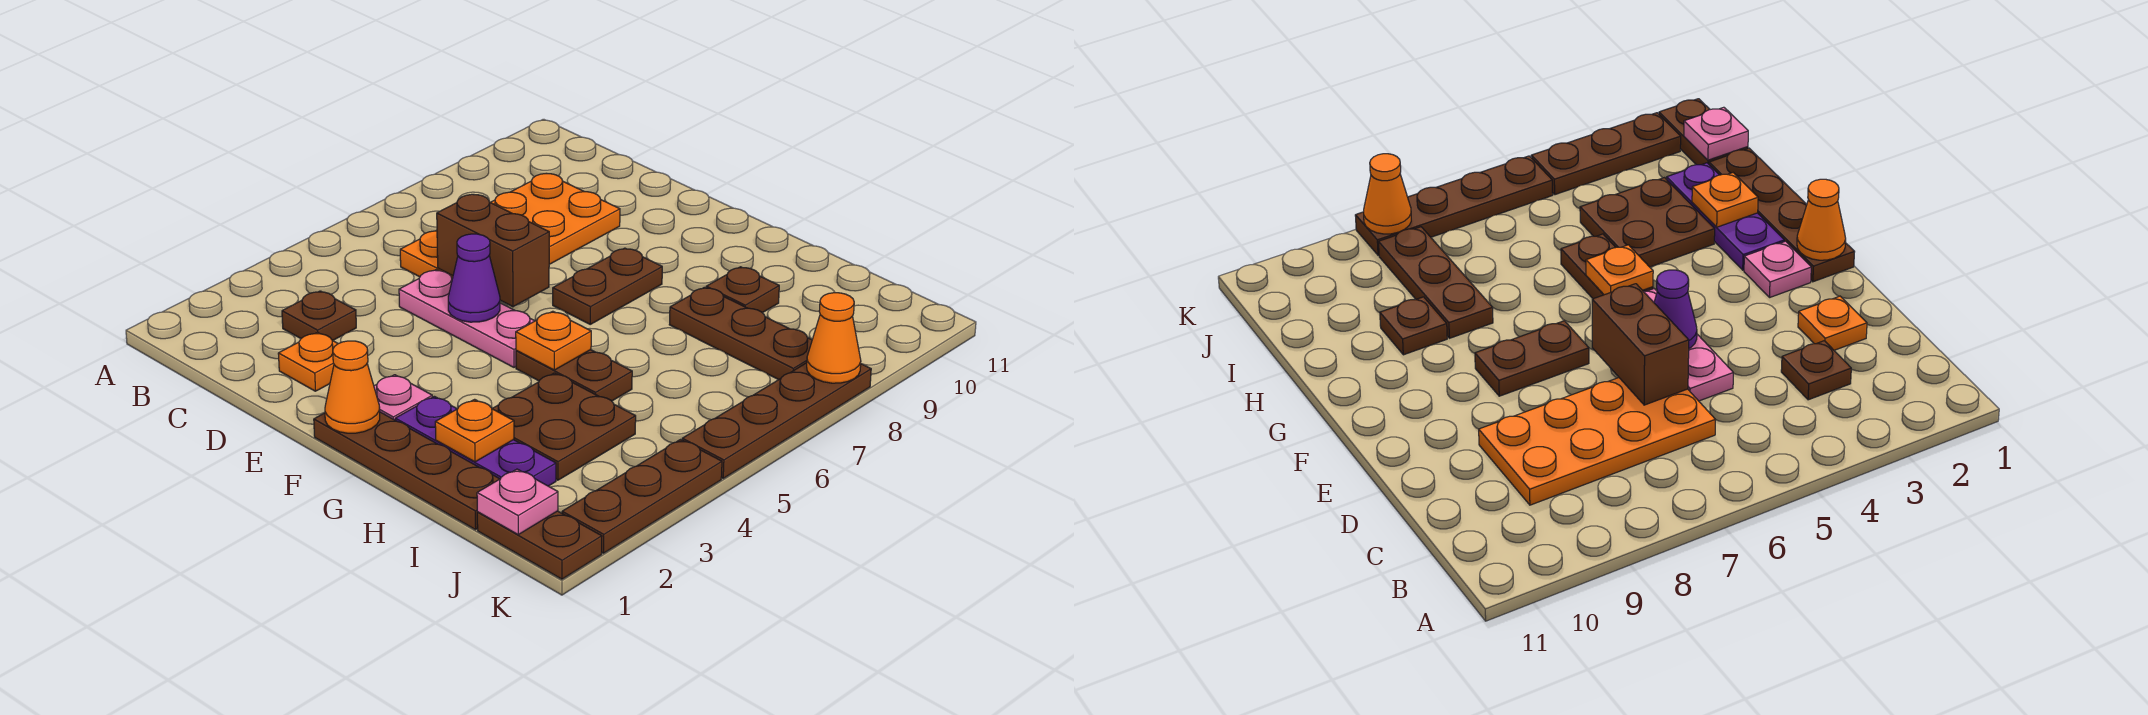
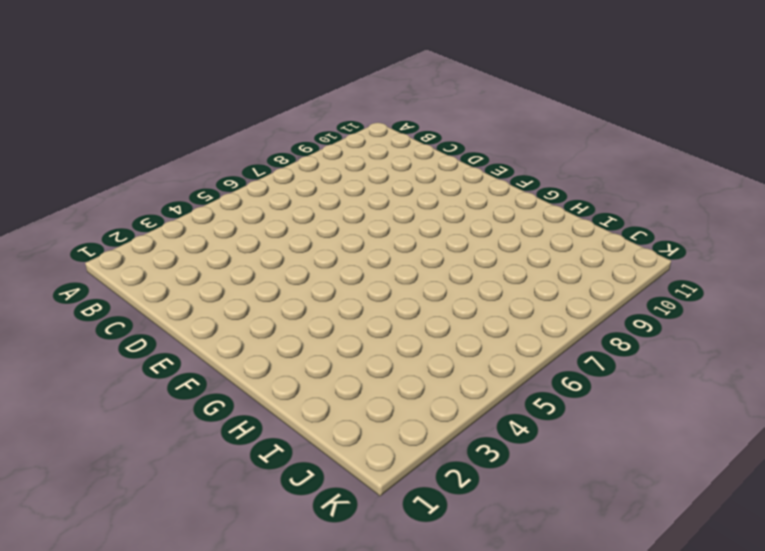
none -> brown plate C3 level 1
none -> orange plate C6:D9 level 1
none -> orange plate D2 level 1

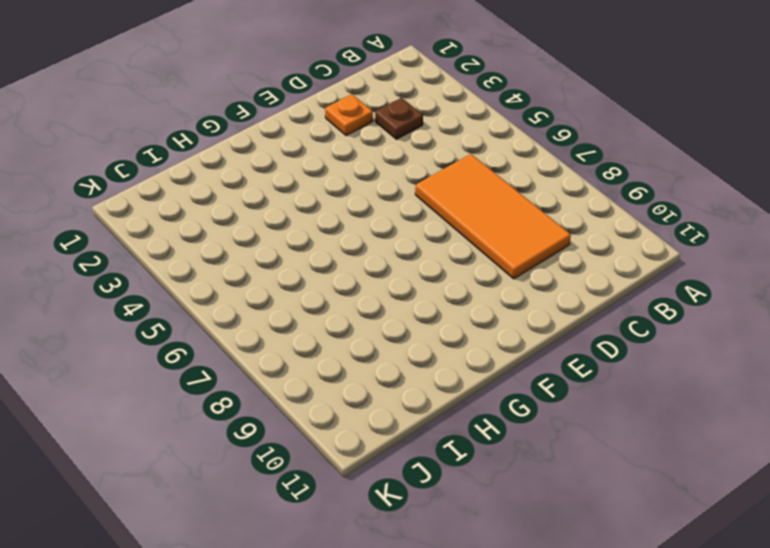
orange tile C6:D9 level 1 -> orange plate C6:D9 level 1
none -> pink plate D5:F5 level 1
none -> brown plate F1:I1 level 1
none -> pink plate F2 level 1

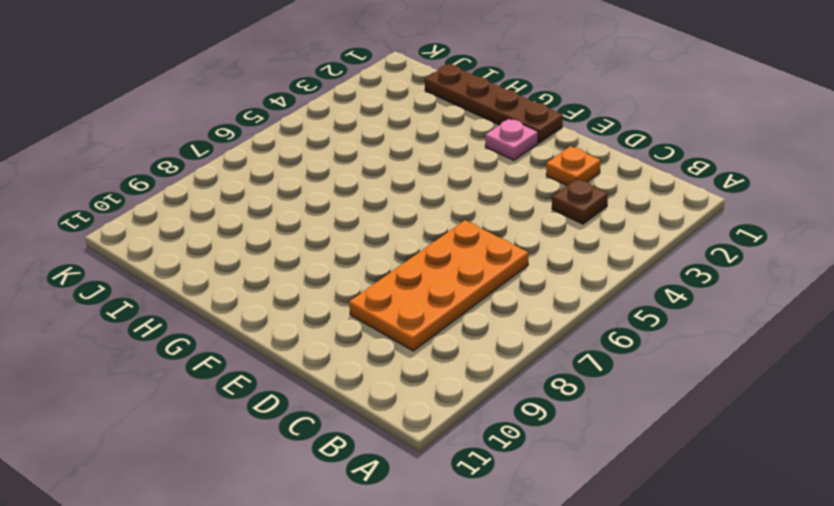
none -> pink plate D5:F5 level 1
none -> brown plate F7:F8 level 1
none -> purple plate G2:I2 level 1

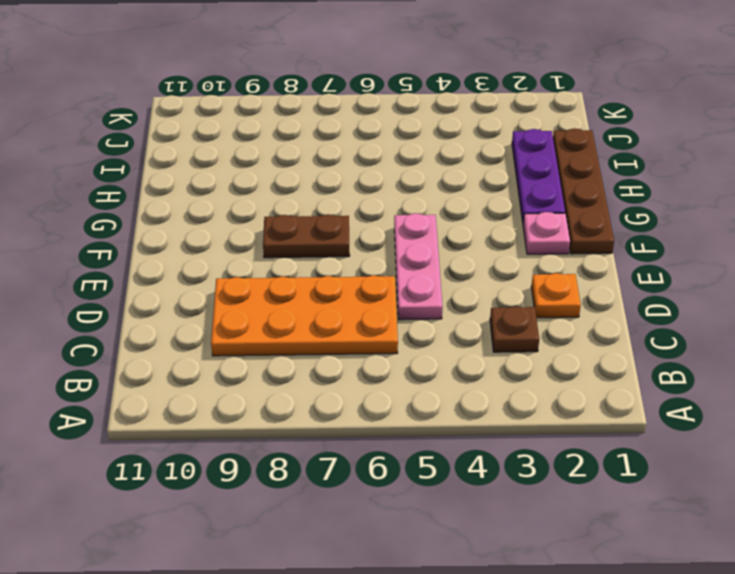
none -> brown plate G5:H5 level 1
none -> brown plate H3:I4 level 1
none -> brown plate H8:J8 level 1

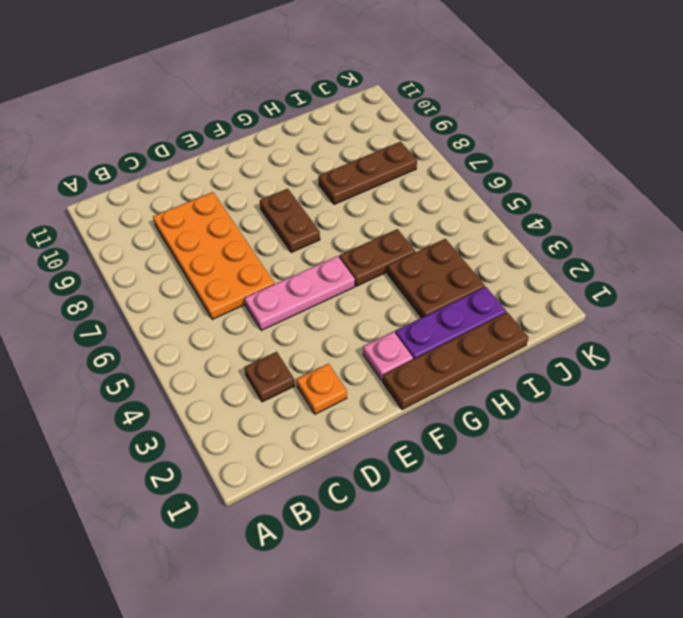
none -> brown plate H9 level 1
none -> brown plate J1:K1 level 1
none -> brown plate K2:K4 level 1

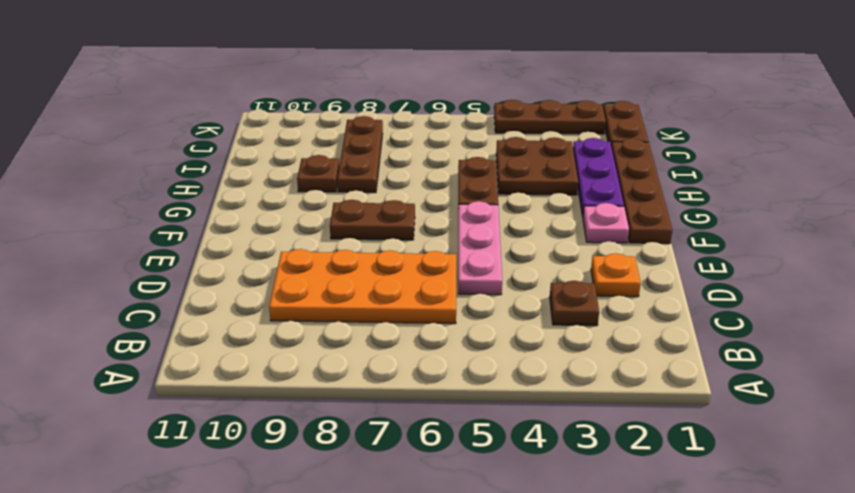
none -> brown plate K5:K8 level 1
none -> brown brick D6:E6 level 2
none -> purple cone E5 level 2

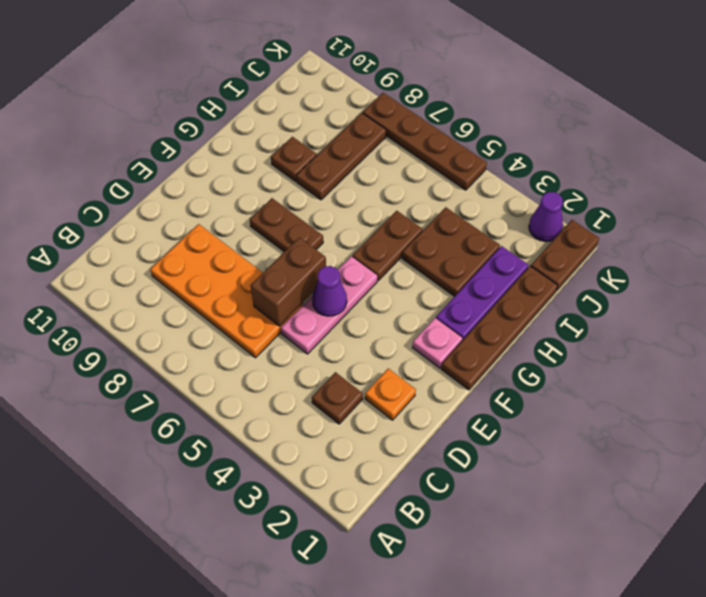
purple cone K2 level 1 -> brown plate K2:K4 level 1
none -> orange cone F1 level 2
none -> orange plate G5 level 2
none -> orange plate H2 level 2

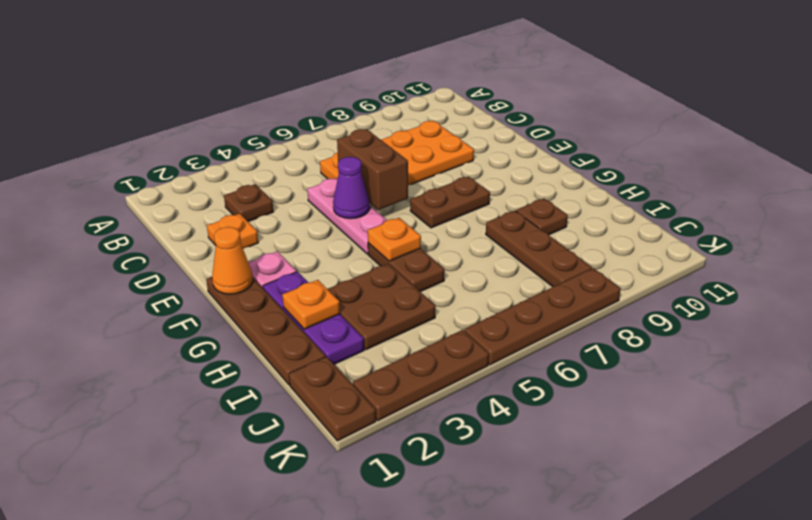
none -> pink plate J1 level 2
none -> orange cone K8 level 2

